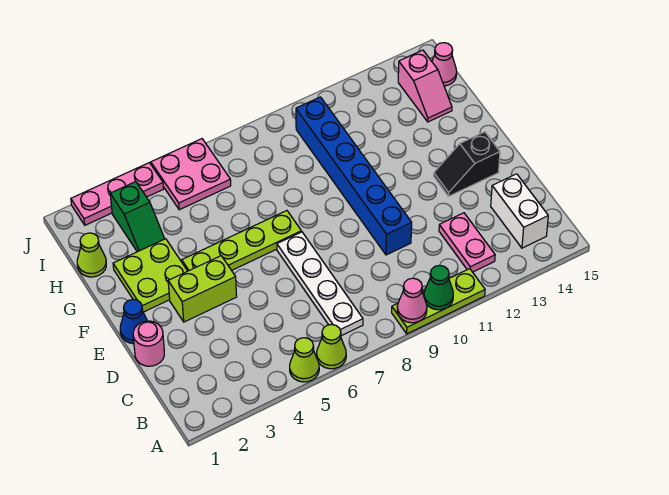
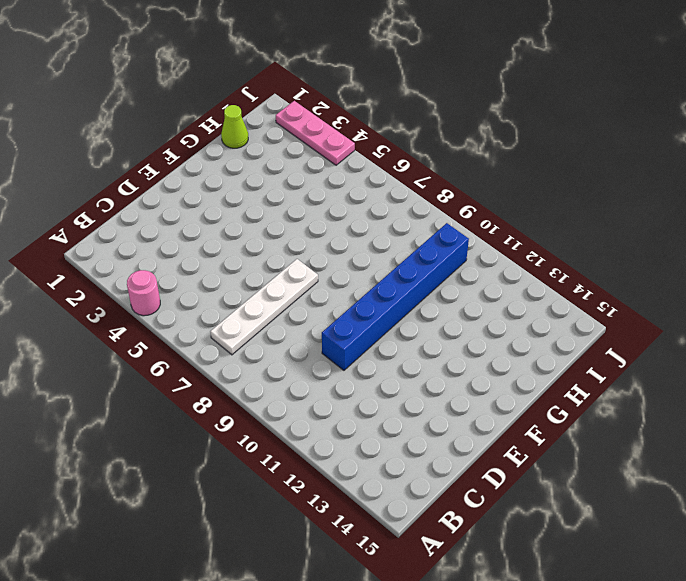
pink round brick A4 level 1 -> pink round brick D1 level 1
none -> lime cone A5 level 1
none -> lime cone A6 level 1
none -> lime plate A9:A11 level 1

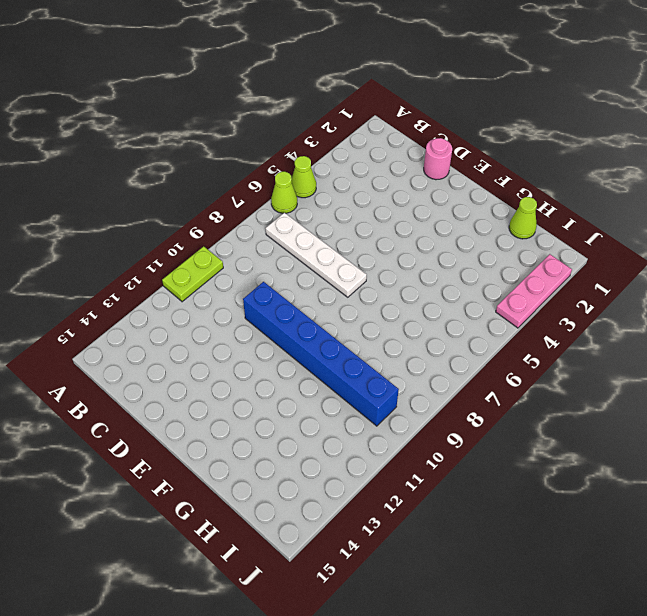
lime plate A10:A11 level 1 -> lime plate A9:A11 level 1
none -> pink plate B12:C12 level 1
none -> white brick B14:C14 level 1
none -> blue cone E1 level 1

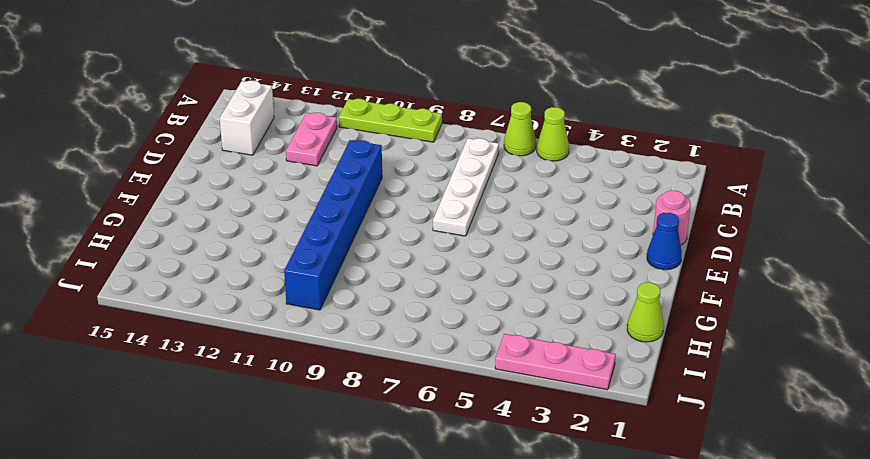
none -> lime brick E3:E4 level 1
none -> black slope E13:E14 level 1 top 14
none -> lime plate F2:G3 level 1

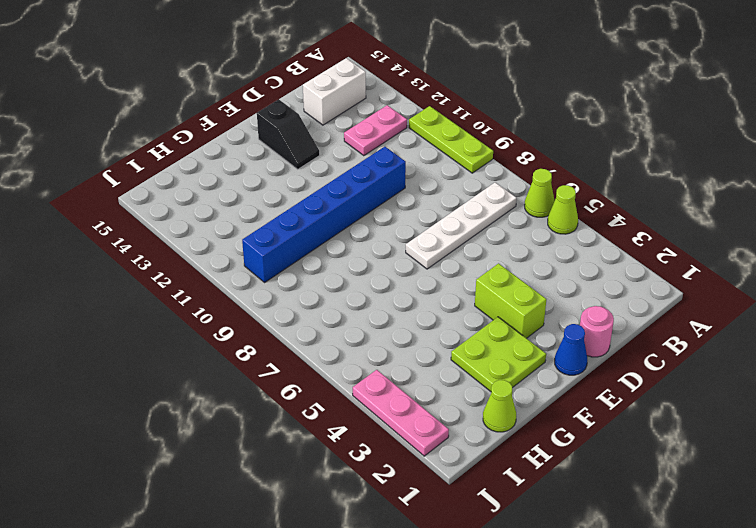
none -> lime plate F4:F7 level 1
none -> green slope H3:I3 level 1 top I
none -> pink slope H14:I14 level 1 top I

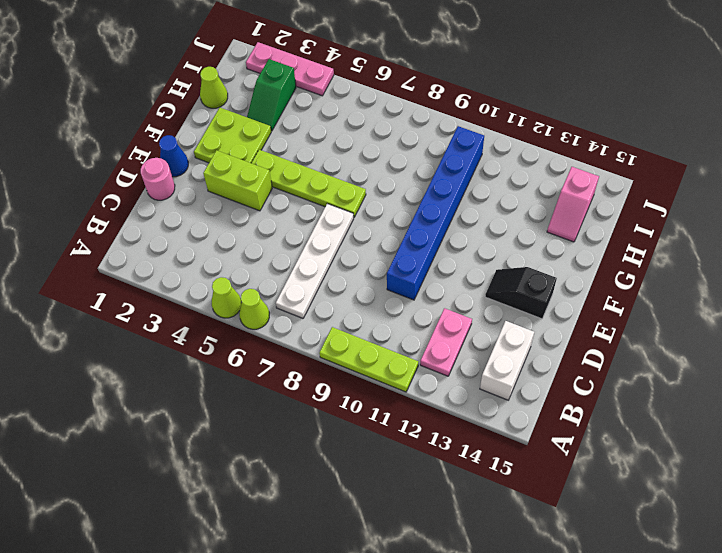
none -> pink plate I5:J6 level 1
none -> pink cone I15 level 1
none -> pink cone A9 level 2

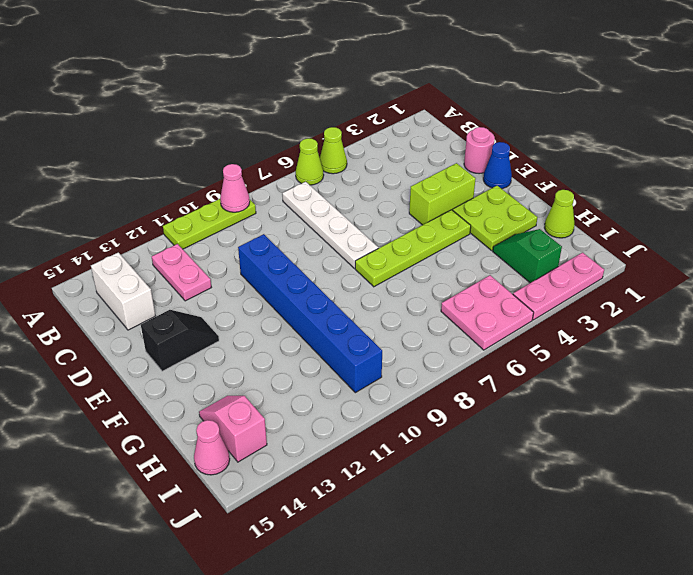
none -> green cone A10 level 2

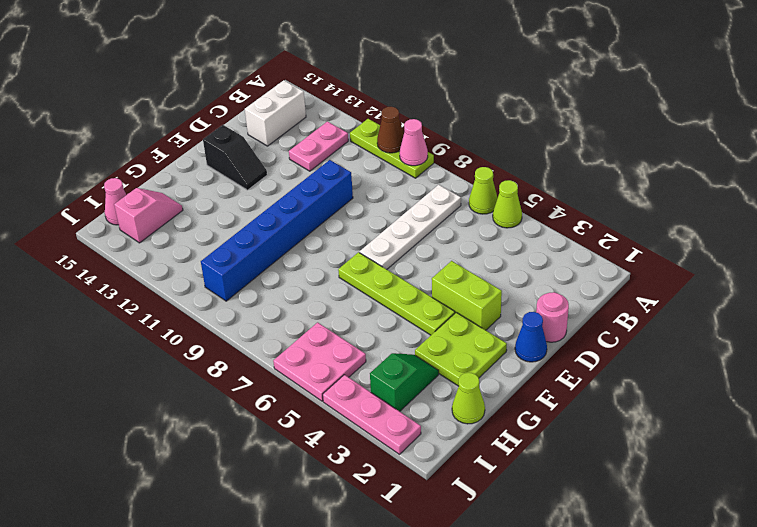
brown cone A10 level 2 -> green cone A10 level 2

